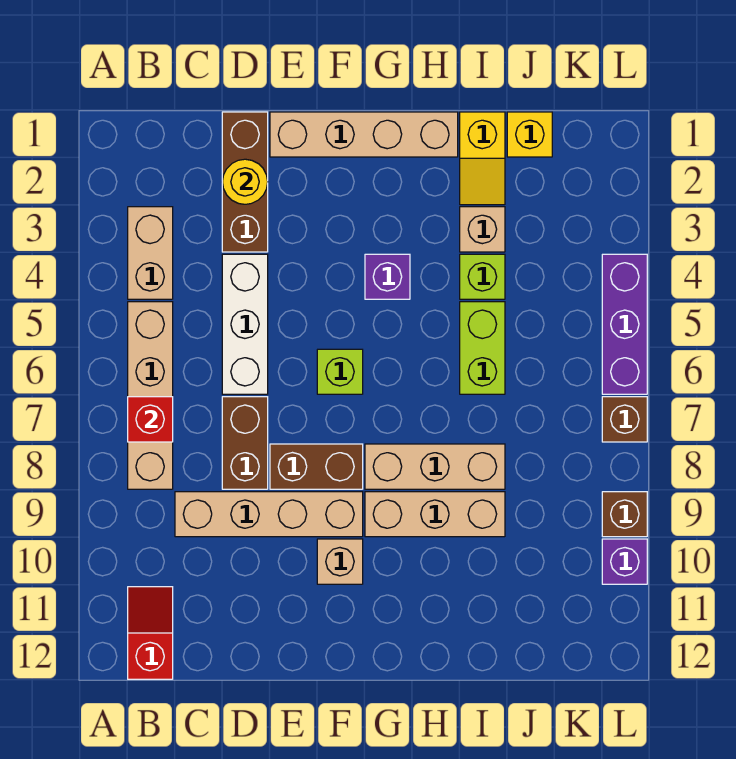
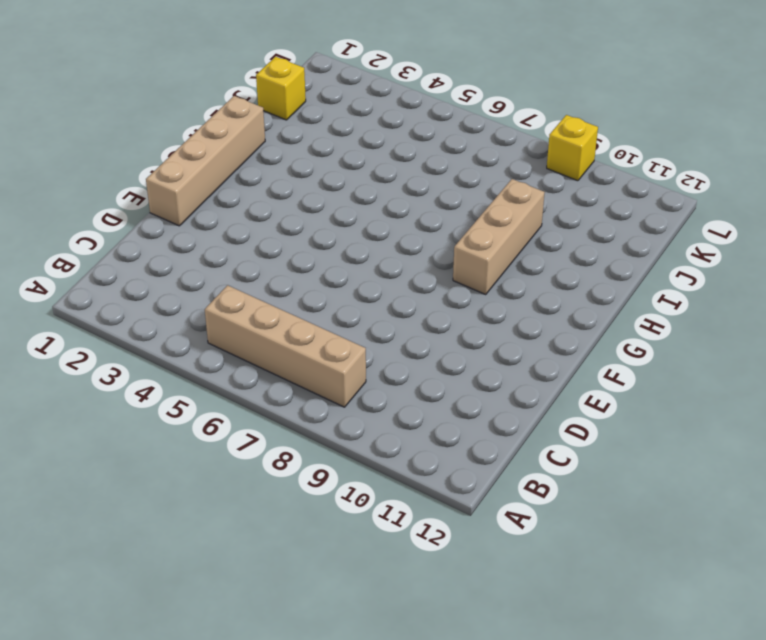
yellow brick L9 level 1 -> brown brick L9 level 1
none -> tan brick B3:B4 level 1
none -> red slope B11:B12 level 1 top 12
none -> tan brick C9:F9 level 1

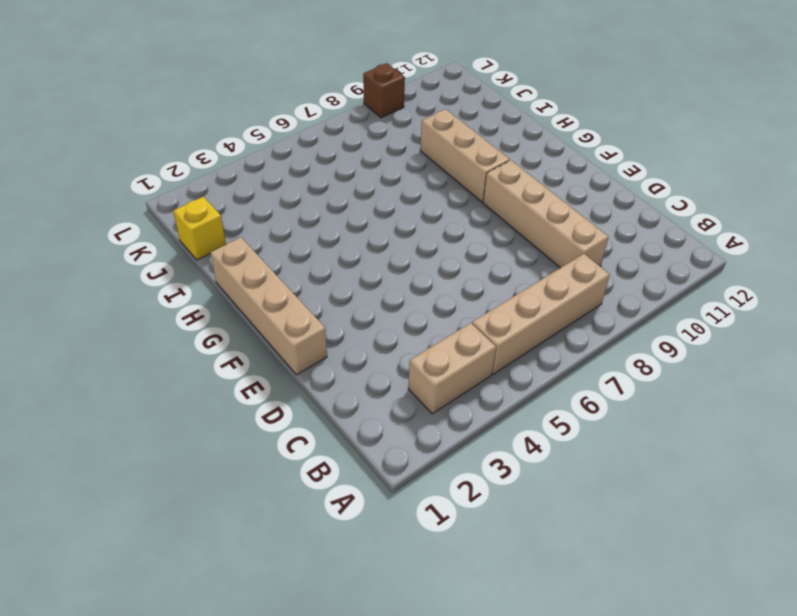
none -> red slope B11:B12 level 1 top 12
none -> brown brick D1:D3 level 1
none -> white brick D4:D6 level 1

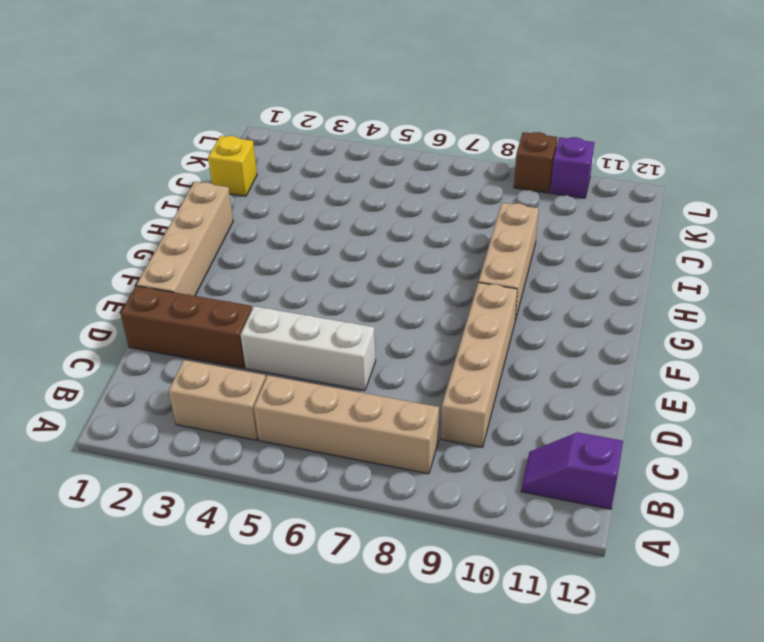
purple slope B11:B12 level 1 top 12 -> red slope B11:B12 level 1 top 12
none -> brown brick D7:D8 level 1
none -> brown brick E8:F8 level 1
none -> lime brick F6 level 1

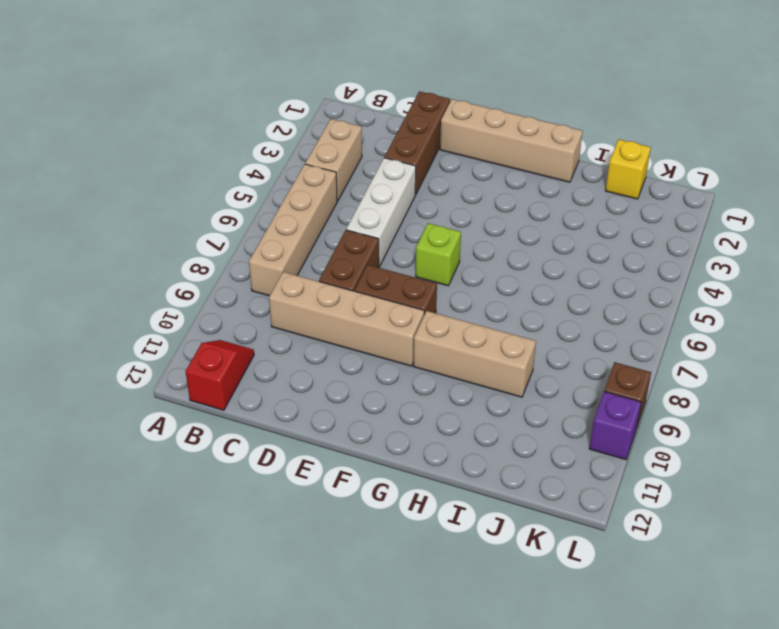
none -> tan brick F10 level 1
none -> purple brick G4 level 1
none -> tan brick G8:I8 level 1

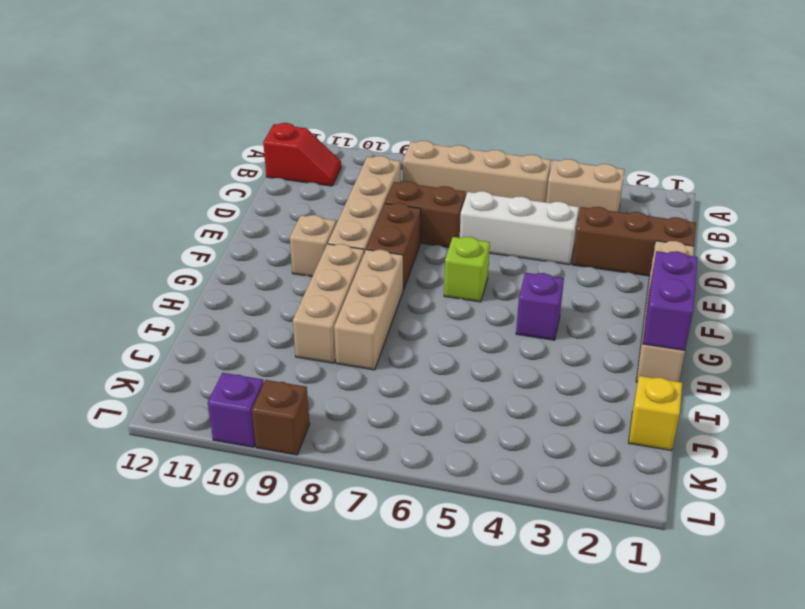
purple brick G1:H1 level 2 -> none
none -> yellow slope I1:I2 level 1 top 1
none -> tan brick I3 level 1
none -> lime brick I4 level 1

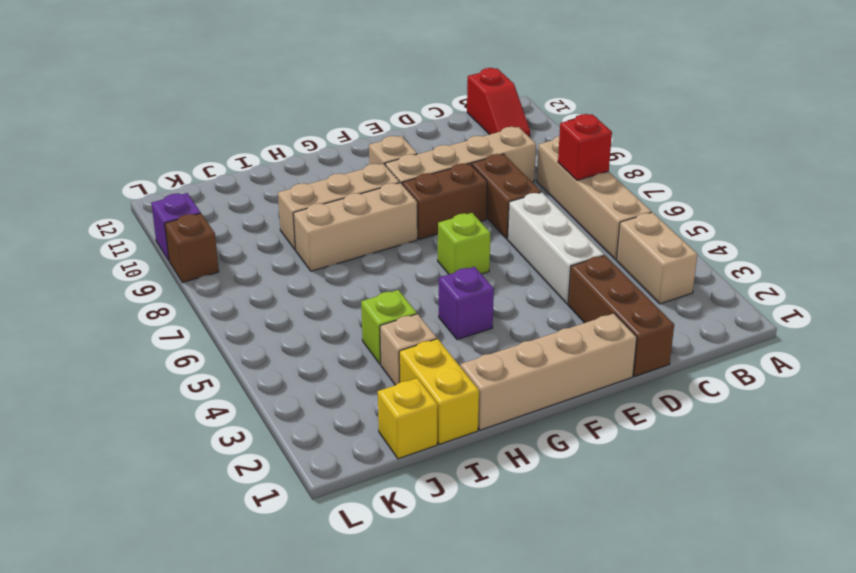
yellow brick I1:I2 level 1 -> yellow slope I1:I2 level 1 top 1
none -> lime brick I5:I6 level 1
none -> purple brick L4:L6 level 1
none -> brown brick L7 level 1

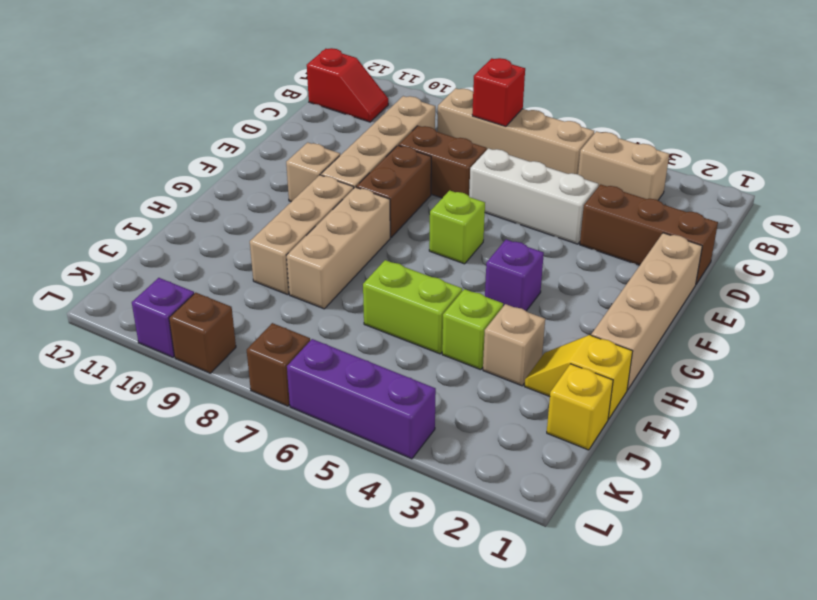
none -> yellow round brick D2 level 2

